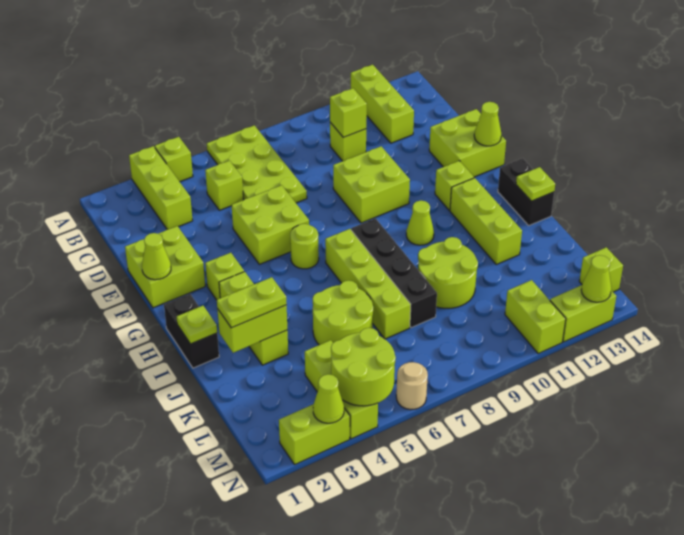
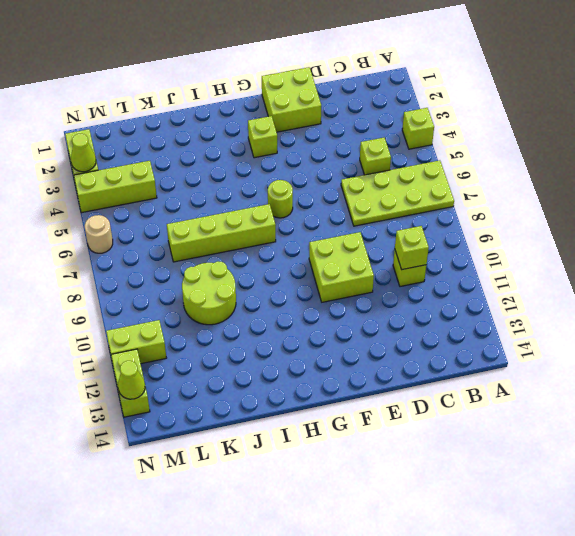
none -> lime brick A3:C3 level 1
none -> lime brick A12:C12 level 1
none -> lime brick E5:F6 level 1
none -> lime brick E13:F14 level 1

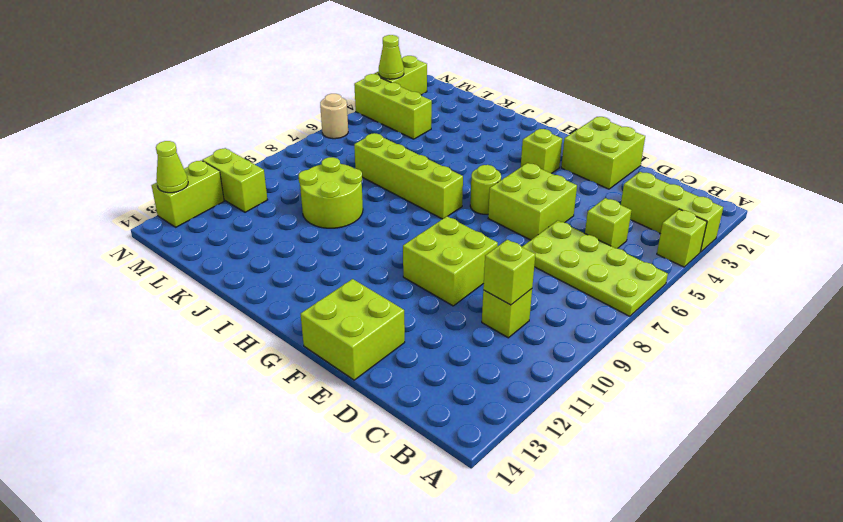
none -> lime brick A12:C12 level 1
none -> lime brick G12 level 1
none -> black brick H1:I1 level 1
none -> lime brick H3:J3 level 1

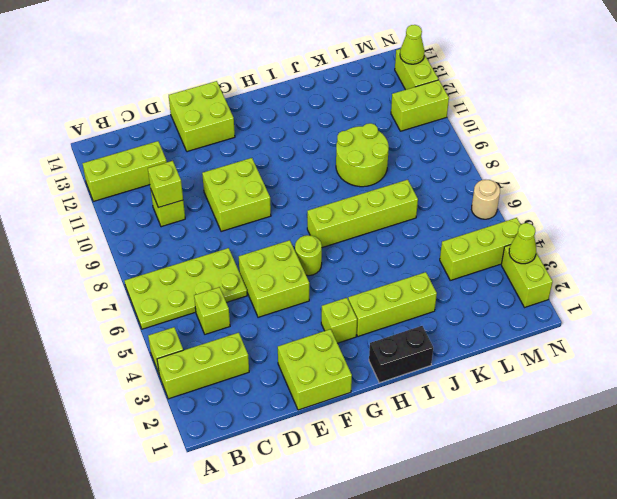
none -> lime brick G12 level 1
none -> black brick H8:K8 level 1
none -> lime cone H10 level 1
none -> lime brick H12:J12 level 1

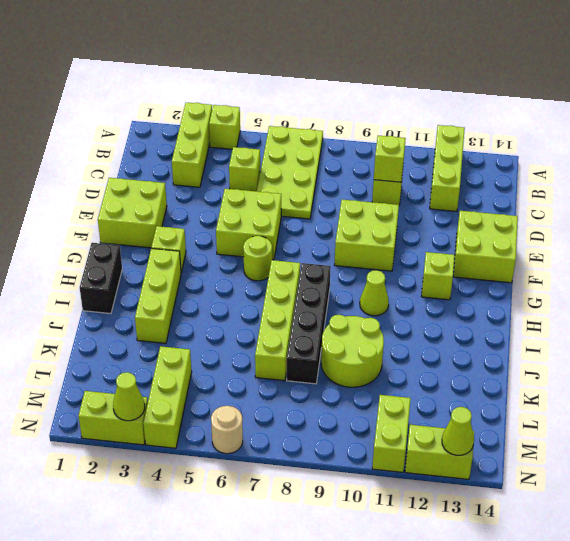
none -> lime brick H12:J12 level 1
none -> black brick H14:I14 level 1
none -> lime round brick J5:K6 level 1
none -> lime brick M14 level 1

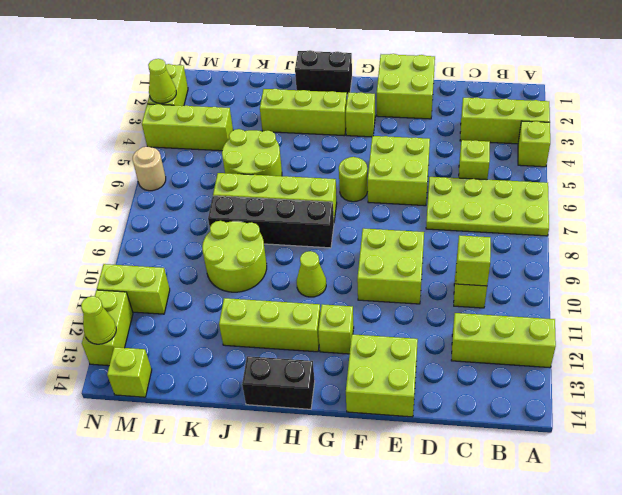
none -> lime cone F1 level 2
none -> lime cone F14 level 2
none -> lime plate I1 level 2
none -> lime plate I14 level 2

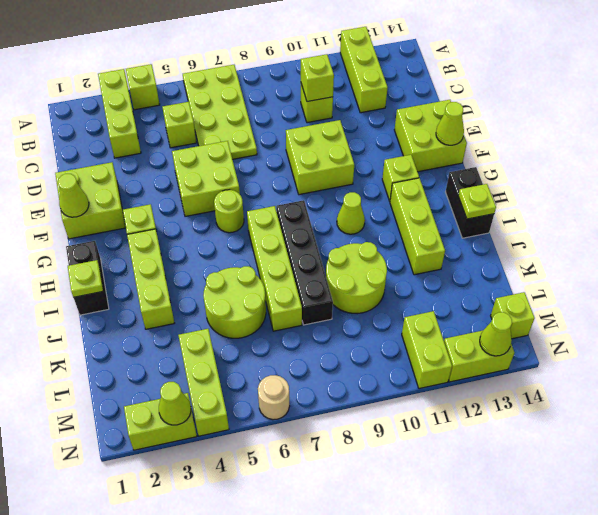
none -> lime brick J2:J3 level 2
none -> lime round brick M4:N5 level 2
none -> lime plate J2:J3 level 3

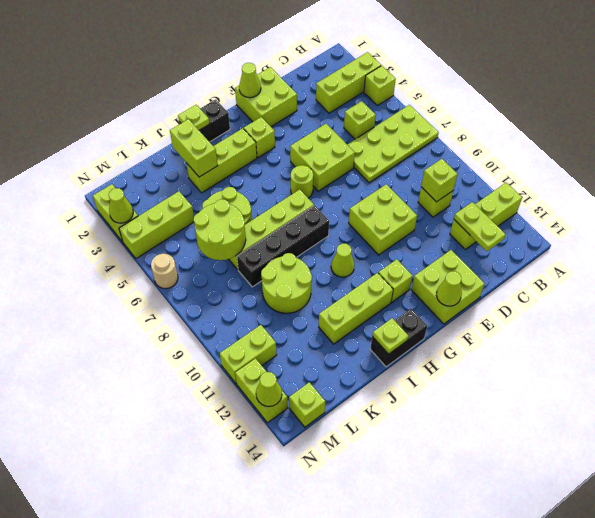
lime plate C12:C13 level 2 -> lime plate J2:J3 level 3
lime round brick K6:L7 level 2 -> lime round brick M4:N5 level 2

